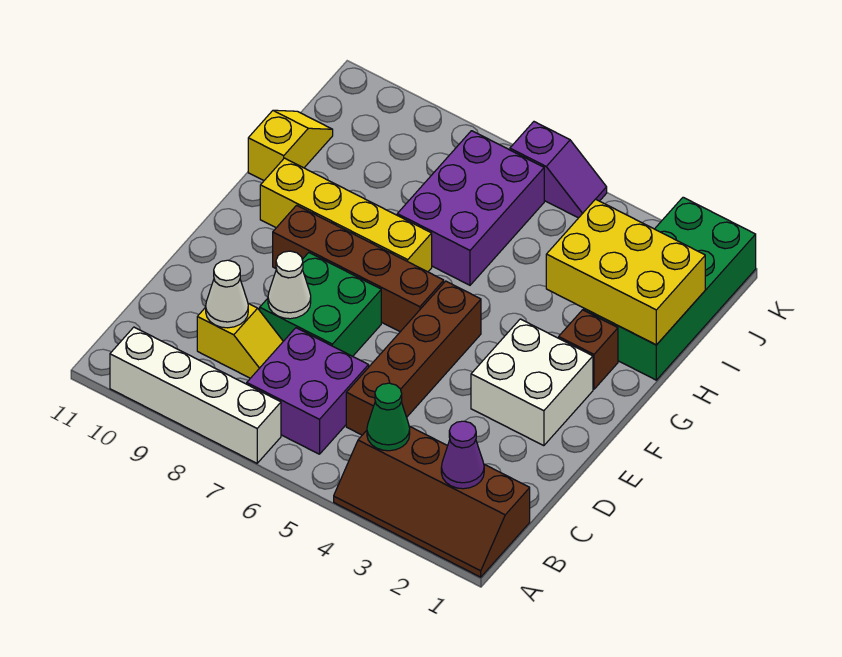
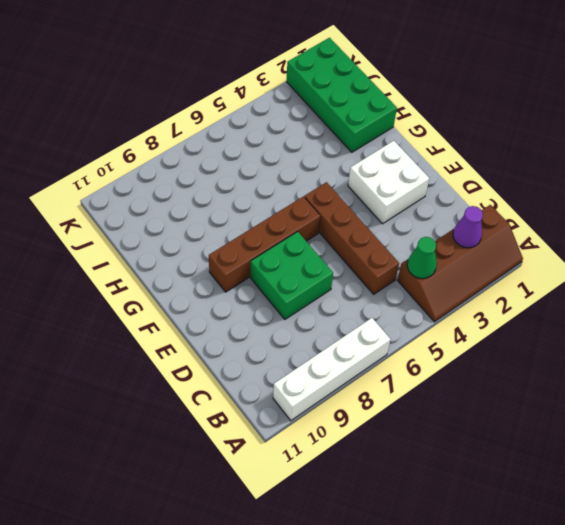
none -> purple brick B6:C7 level 1
none -> yellow slope C8:C9 level 1 top 9
none -> brown brick G2 level 1

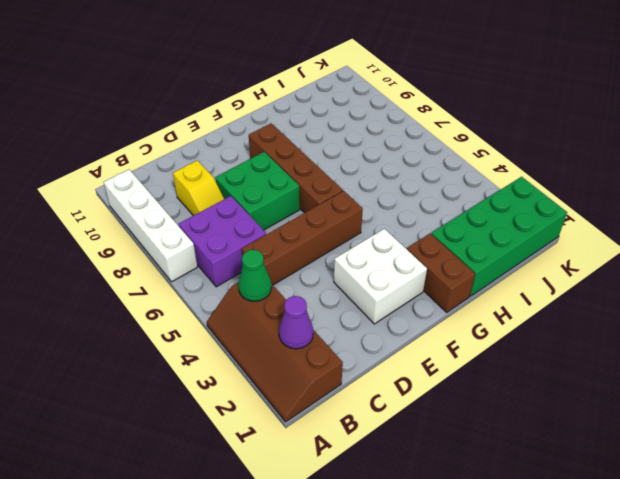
brown brick G1:G2 level 1 -> brown brick G2 level 1
none -> yellow brick G7:G10 level 1
none -> purple brick H6:J7 level 1
none -> yellow slope H11:I11 level 1 top H

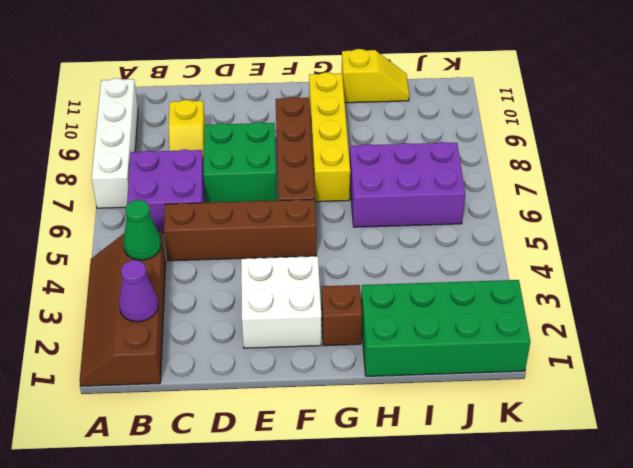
none -> purple slope K5:K6 level 1 top 6
none -> white cone C9 level 2
none -> white cone D8 level 2

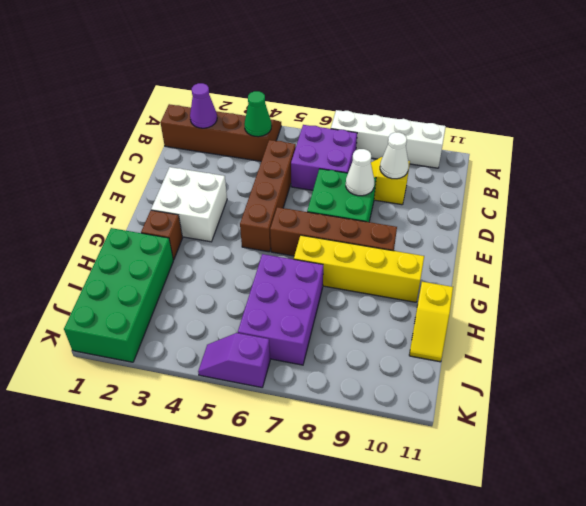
none -> yellow brick H1:I3 level 2

